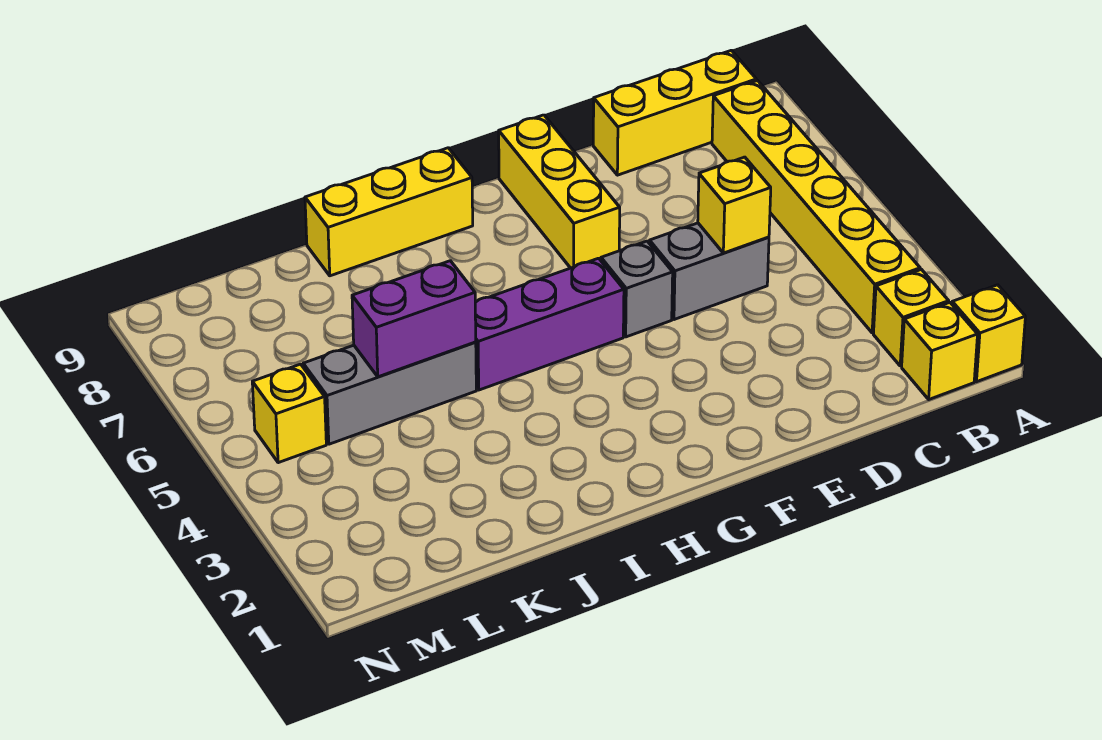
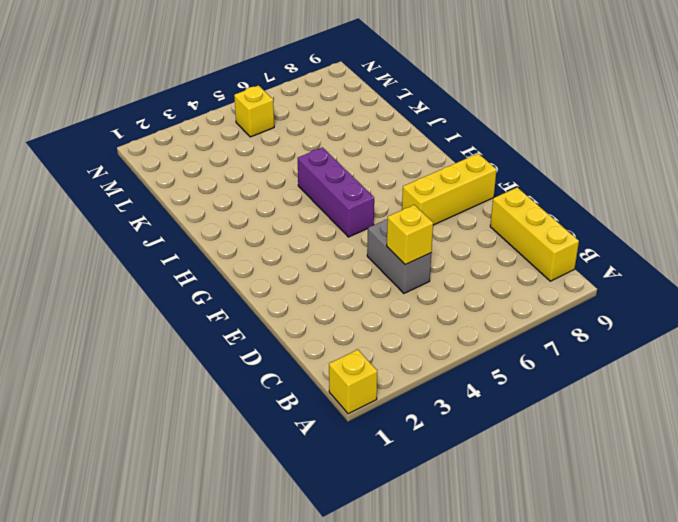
none -> yellow brick B1 level 1
none -> yellow brick B2 level 1
none -> yellow brick B3:B8 level 1

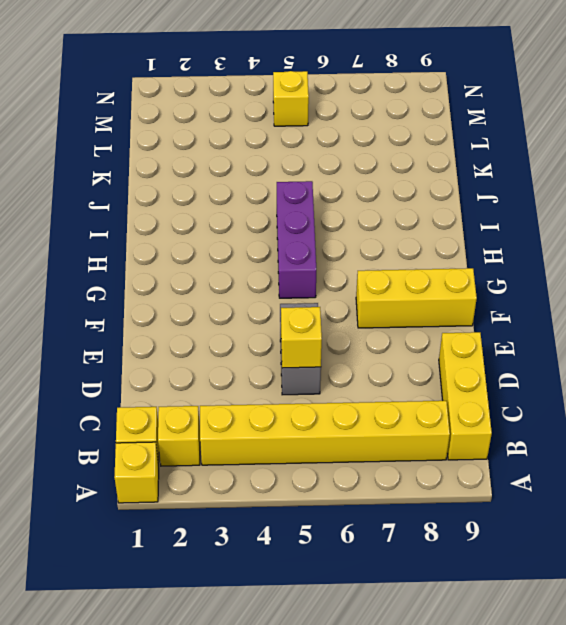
none -> grey brick F5 level 1
none -> yellow brick H9:J9 level 1
none -> grey brick J5:L5 level 1

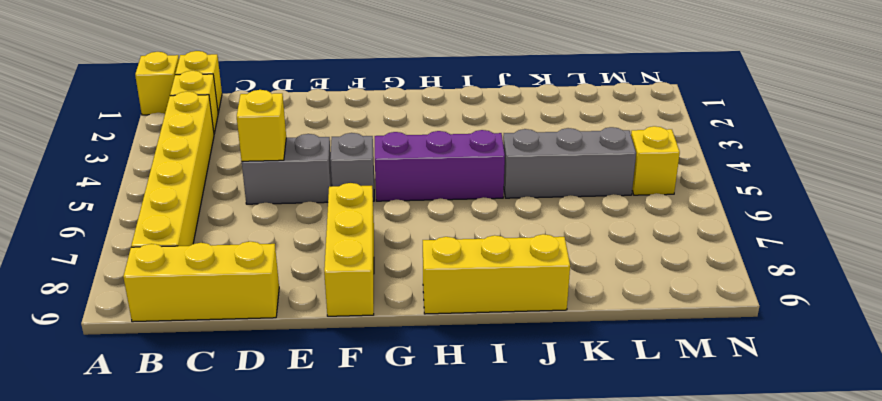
none -> purple brick J5:K5 level 2

